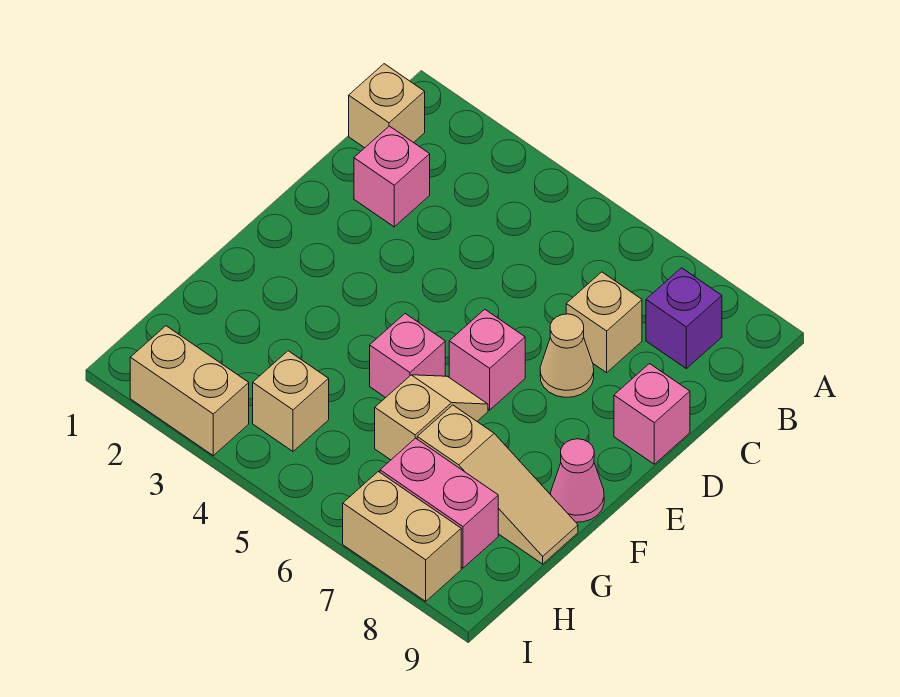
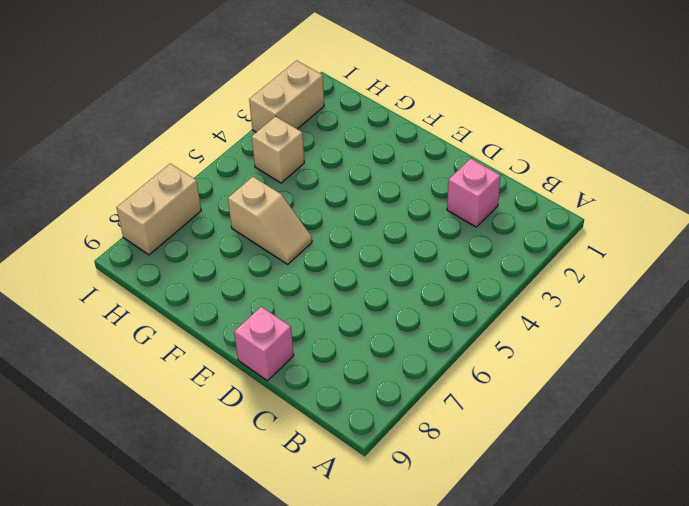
none -> tan brick B1 level 1
none -> purple brick B8 level 1
none -> tan brick C7 level 1

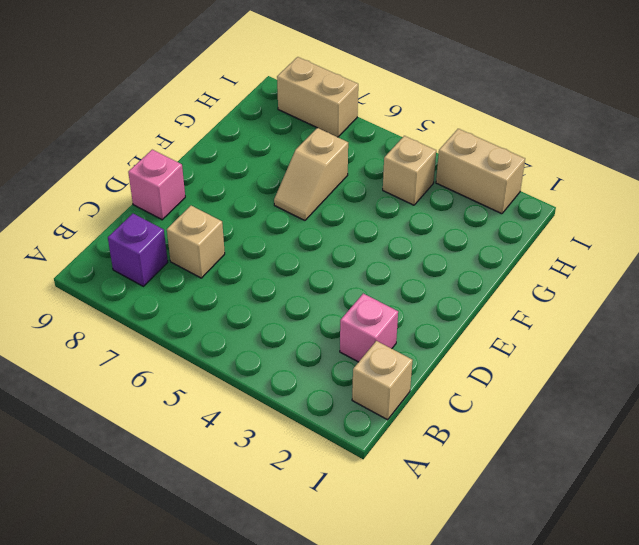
none -> tan cone D7 level 1
none -> pink brick E6 level 1
none -> pink brick F5 level 1

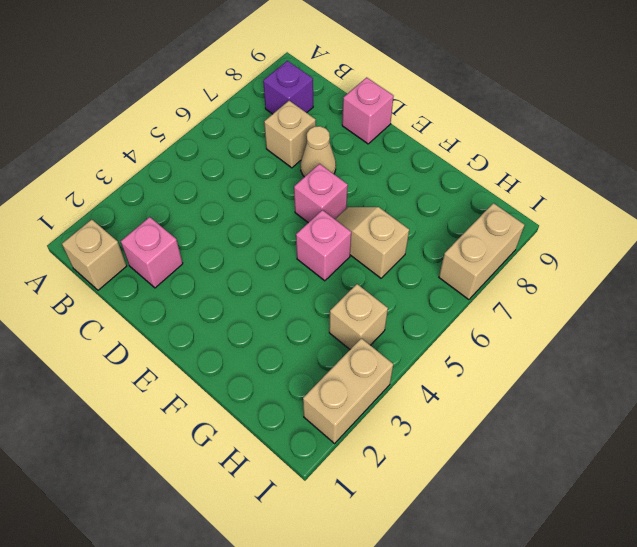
none -> pink cone F9 level 1
none -> tan slope G7:G9 level 1 top 7
none -> pink brick H7:H8 level 1

